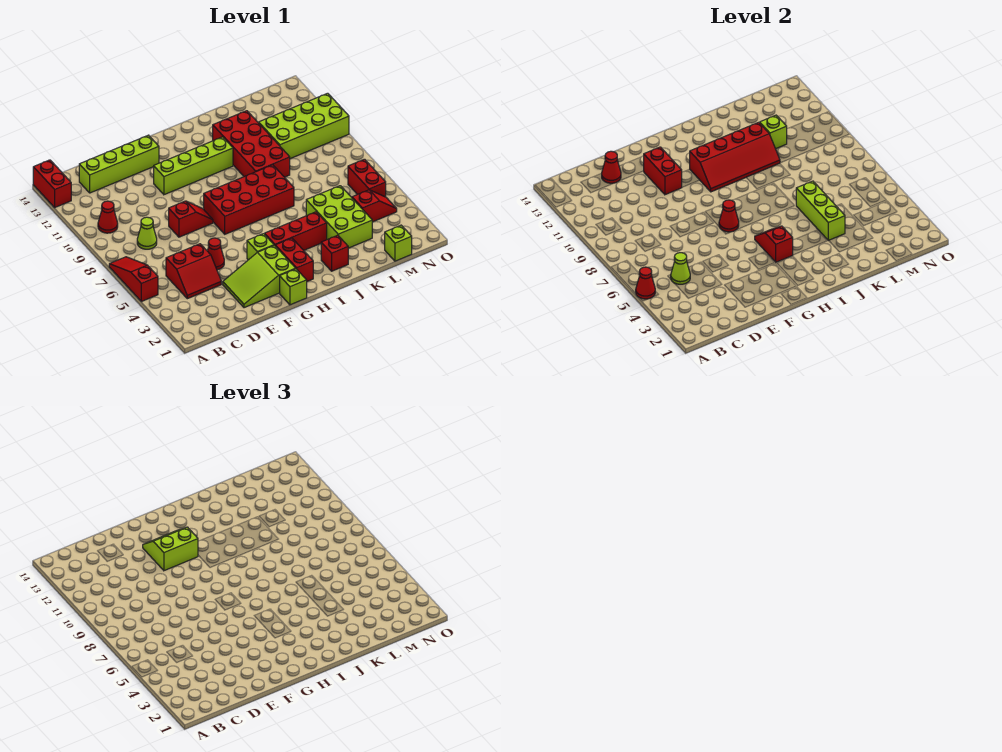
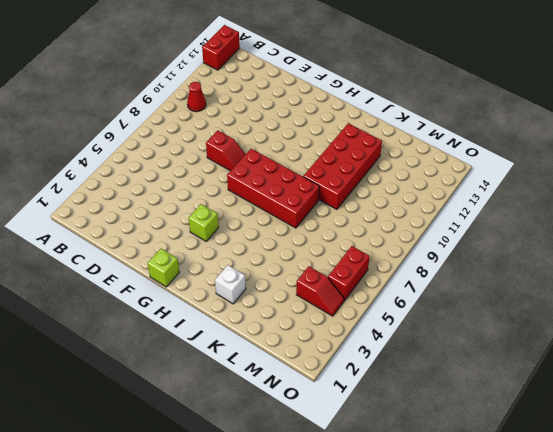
white brick J2 level 1 -> red brick J2 level 1
none -> red slope A5:A7 level 1 top 5
none -> red slope C4:D5 level 1 top 5
none -> lime cone C8 level 1
none -> lime brick C13:F13 level 1

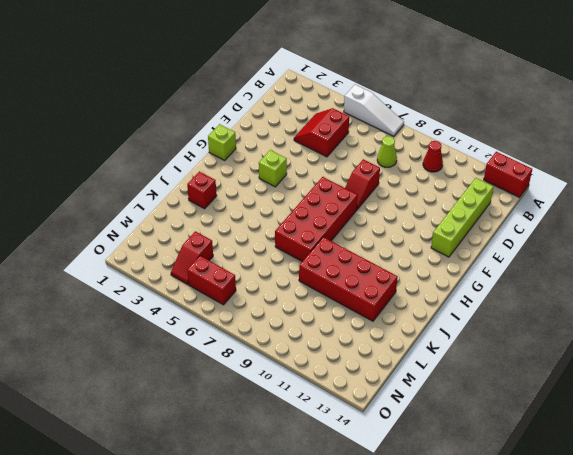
white slope A5:A7 level 1 top 5 -> red slope A5:A7 level 1 top 5
none -> lime slope E2:G3 level 1 top G
none -> red cone E5 level 1
none -> lime brick F11:I11 level 1
none -> red brick H2:H3 level 1

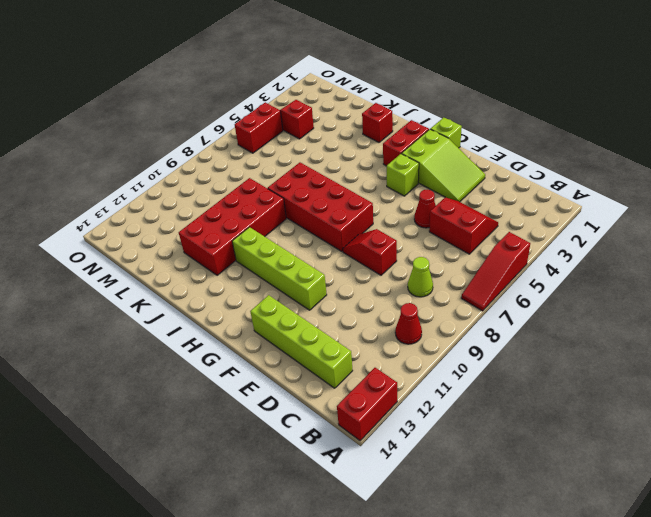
none -> red brick H4:J4 level 1
none -> lime brick K3:L5 level 1
none -> lime brick L10:O11 level 1
none -> lime brick M1 level 1

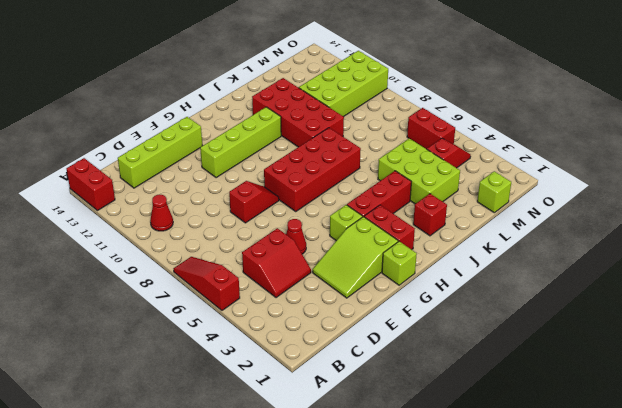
none -> lime cone C8 level 1
none -> red cone A5 level 2
none -> lime cone C5 level 2
none -> red cone D13 level 2

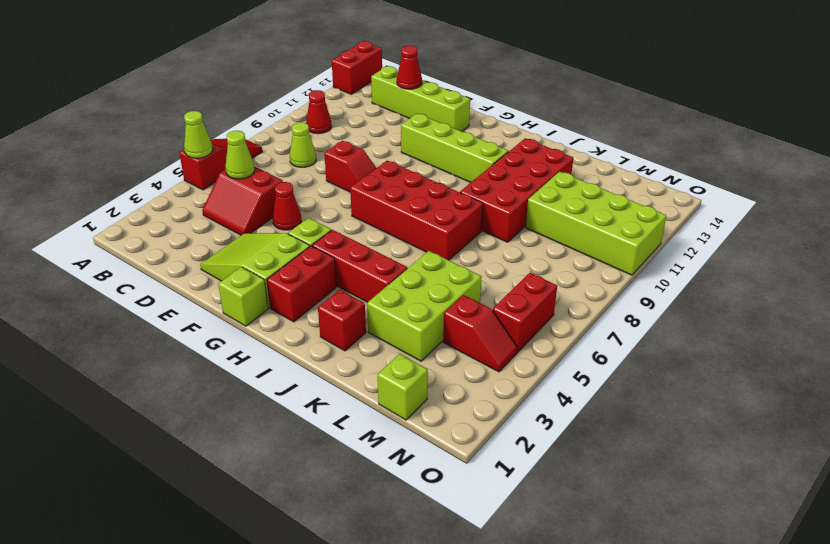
lime cone A5 level 2 -> red cone A5 level 2
none -> red brick F11:F12 level 2
none -> red cone G7 level 2
none -> red slope H4:H5 level 2 top 4
none -> red slope H10:K11 level 2 top 11

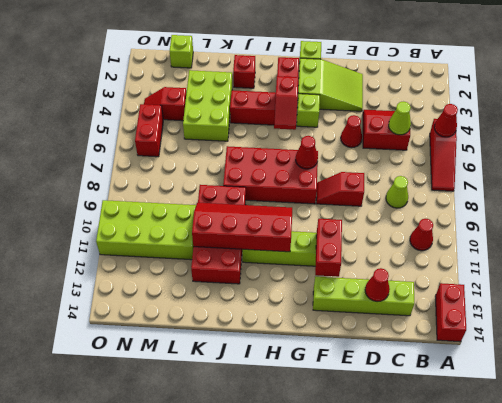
none -> lime brick K4:K6 level 2
none -> lime brick L11 level 2
none -> lime slope F11:G12 level 3 top 11

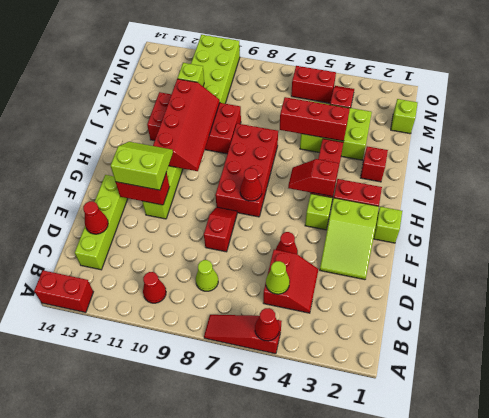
lime slope F11:G12 level 3 top F -> lime slope F11:G12 level 3 top 11
red brick K4:K6 level 2 -> lime brick K4:K6 level 2

